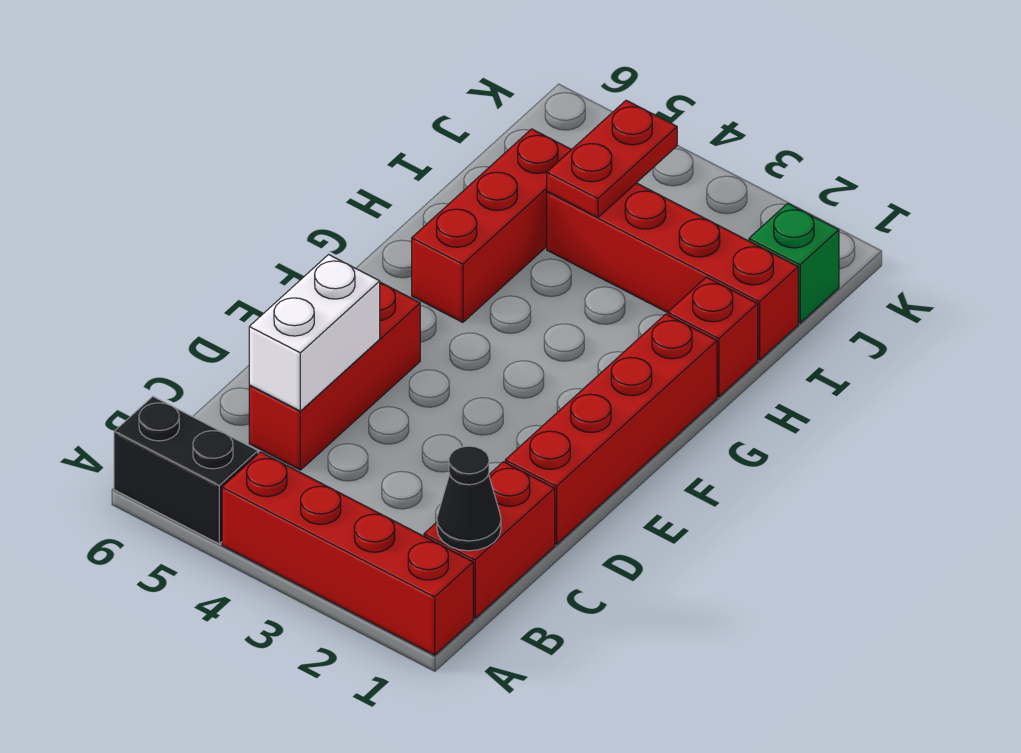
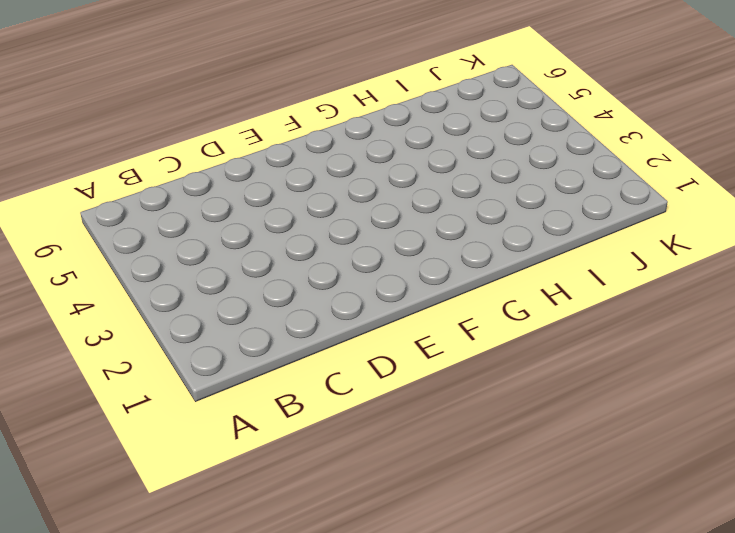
none -> red brick A1:A4 level 1
none -> black brick A5:A6 level 1
none -> red brick B1:C1 level 1

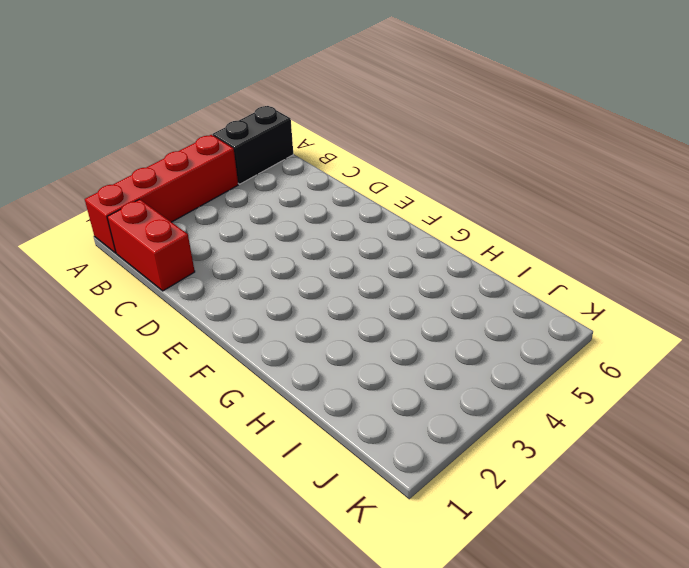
none -> red brick C5:E5 level 1
none -> red brick D1:G1 level 1
none -> red brick G5:I5 level 1

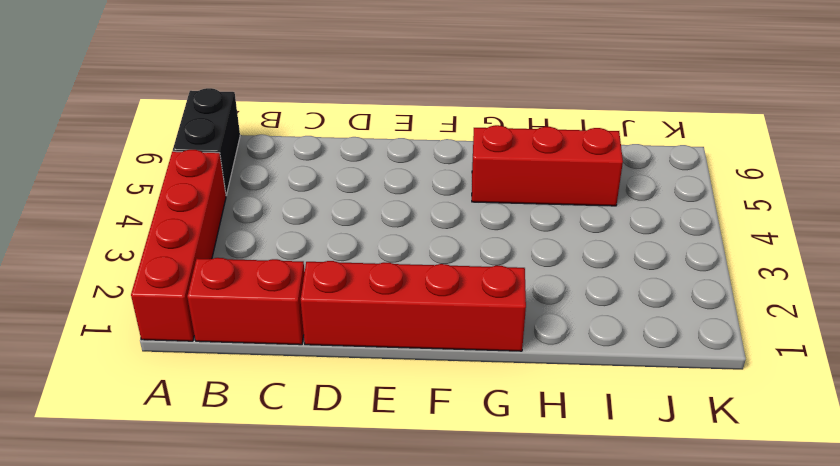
none -> red brick C5:E5 level 1
none -> red brick H1 level 1
none -> red brick I1:I4 level 1

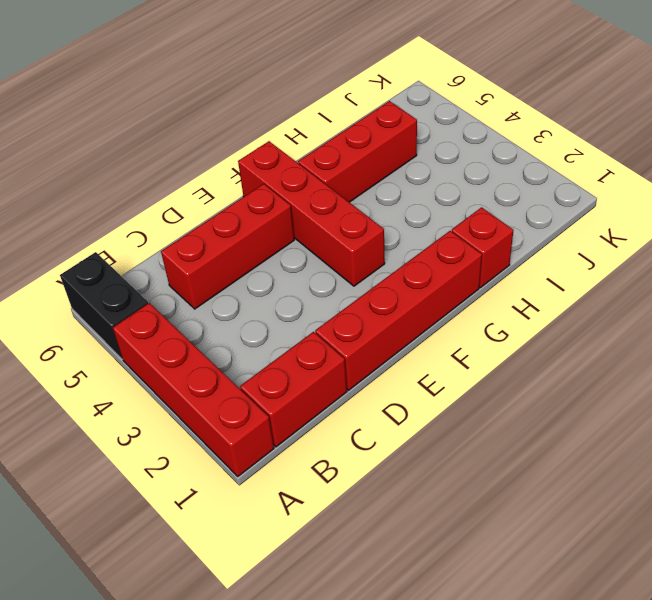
red brick F3:F6 level 1 -> red brick I1:I4 level 1
none -> green brick J1 level 1
none -> black cone B1 level 2
none -> white brick C5:D5 level 2

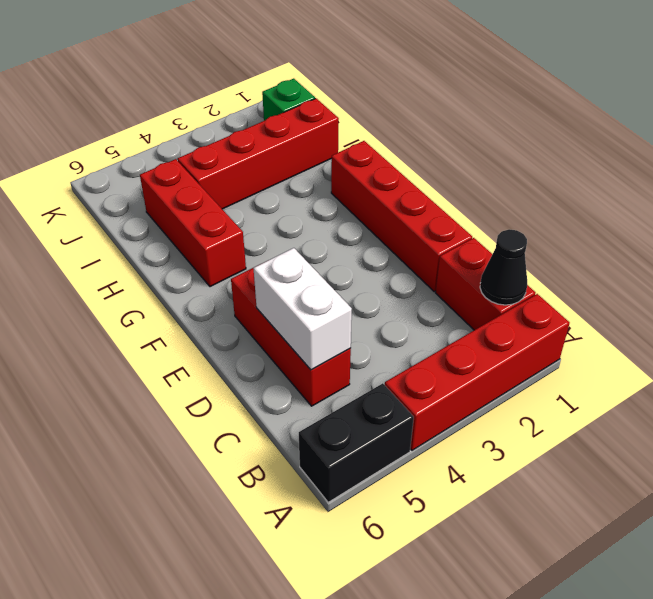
none -> red brick H1 level 1
none -> red plate I4:J4 level 2

